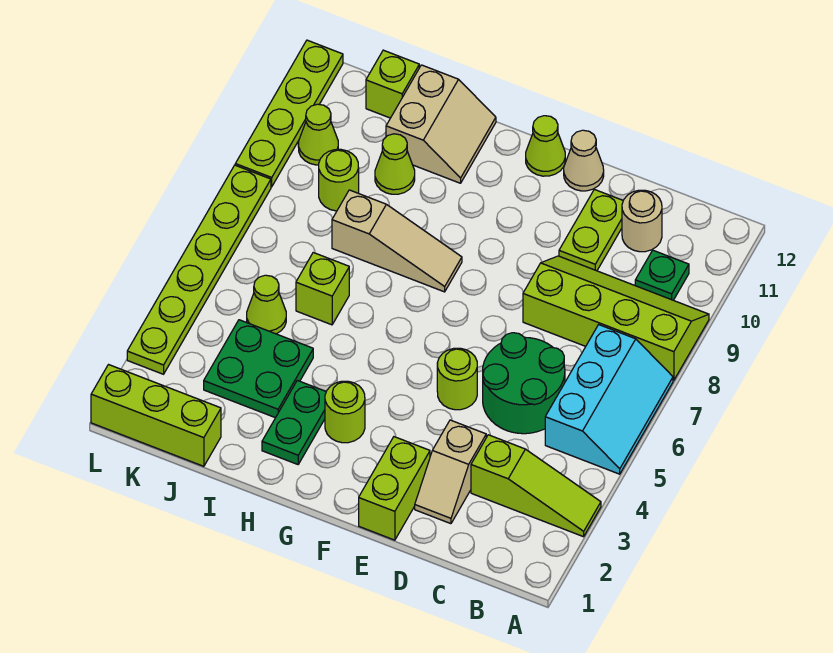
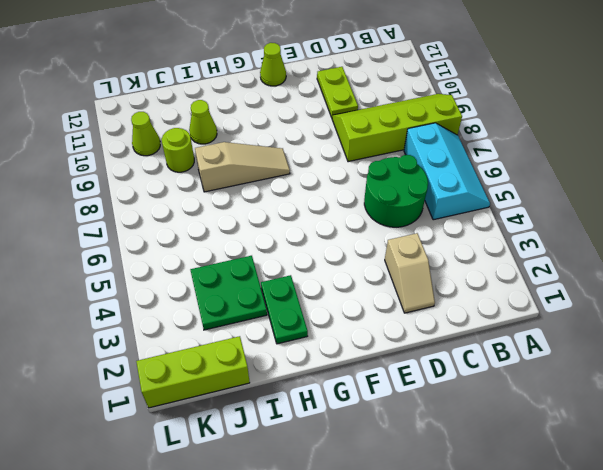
none -> lime slope A3:C3 level 1 top C
none -> green plate B10 level 1
none -> tan round brick C11 level 1

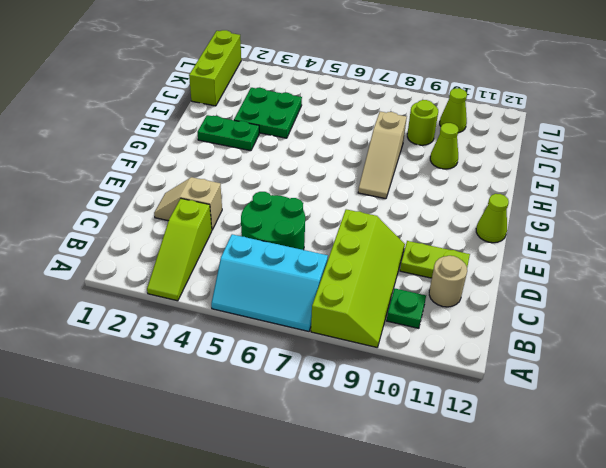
none -> lime brick E1:E2 level 1
none -> lime round brick E5 level 1
none -> tan cone E12 level 1

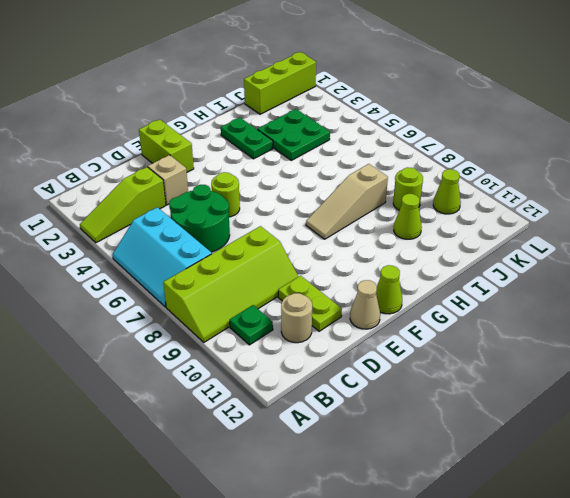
none -> lime round brick G3 level 1
none -> tan slope H11:I12 level 1 top I
none -> lime brick I6 level 1

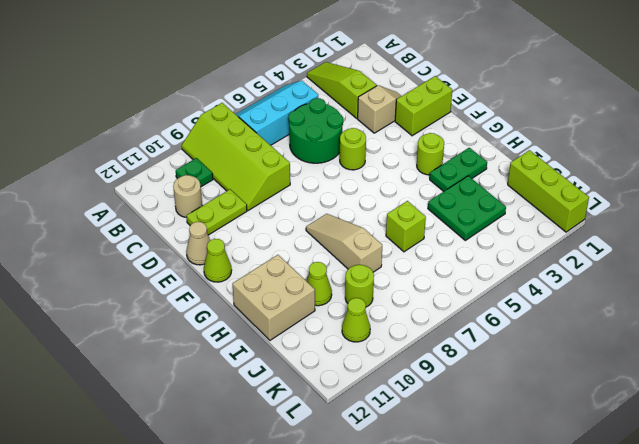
tan brick H11:I12 level 1 -> tan slope H11:I12 level 1 top I
none -> lime cone J5 level 1
none -> lime brick J12 level 1
none -> lime plate L3:L8 level 1

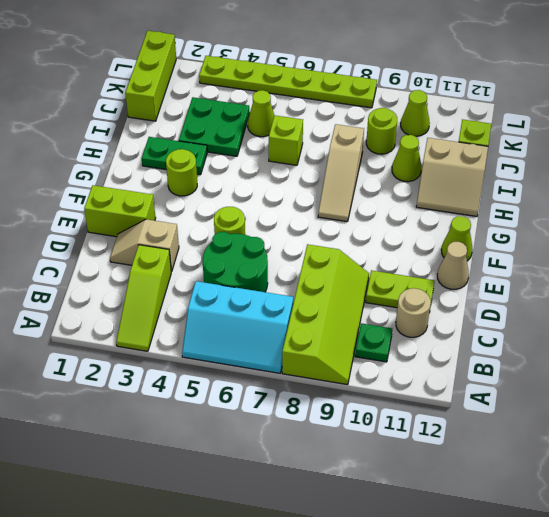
none -> lime plate L9:L12 level 1

